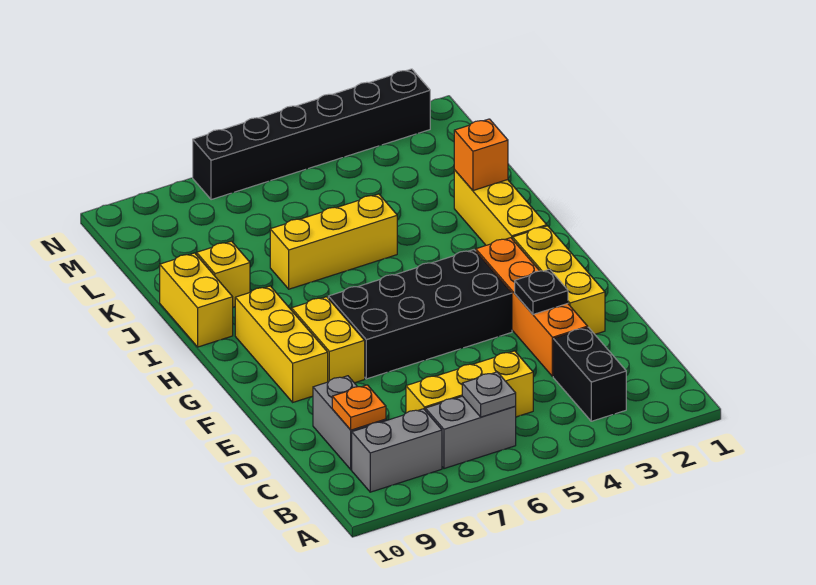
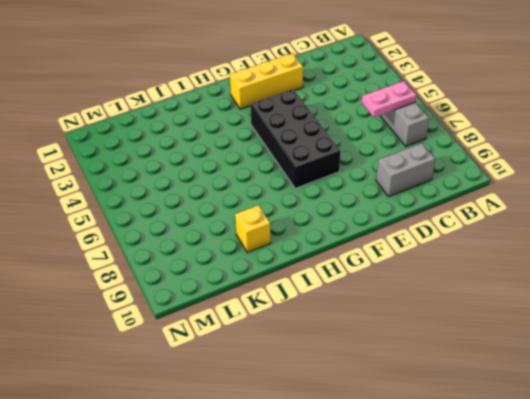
pink plate B6:C6 level 2 -> grey plate B6 level 2
none -> black brick B3:C3 level 1
none -> grey brick B8:B9 level 1
none -> yellow brick C5:C7 level 1

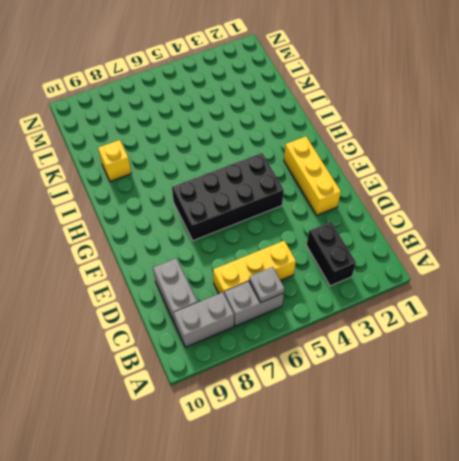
none -> orange brick D3:G3 level 1
none -> yellow brick F8:G8 level 1
none -> yellow brick F9:H9 level 1

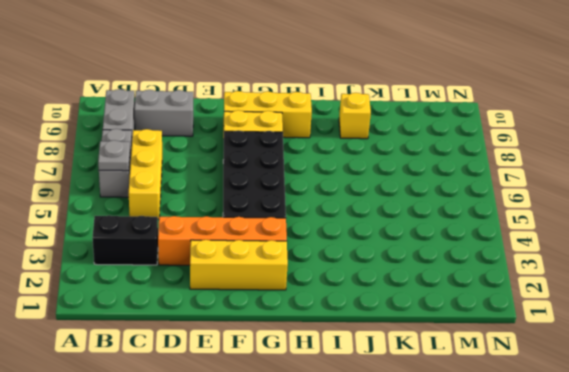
none -> yellow brick H2:J2 level 1
none -> yellow brick I10:J10 level 1
none -> yellow brick J5:J7 level 1

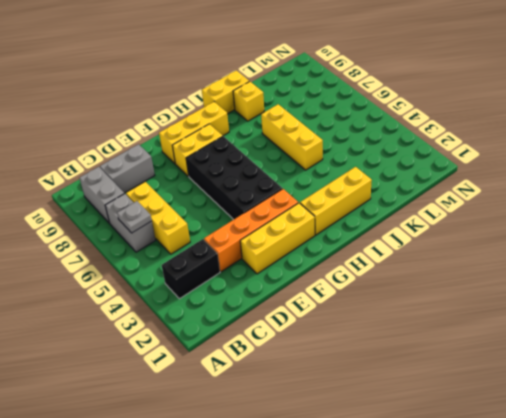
none -> black brick N2:N7 level 1
none -> orange plate C9 level 2
none -> black plate E3 level 2

